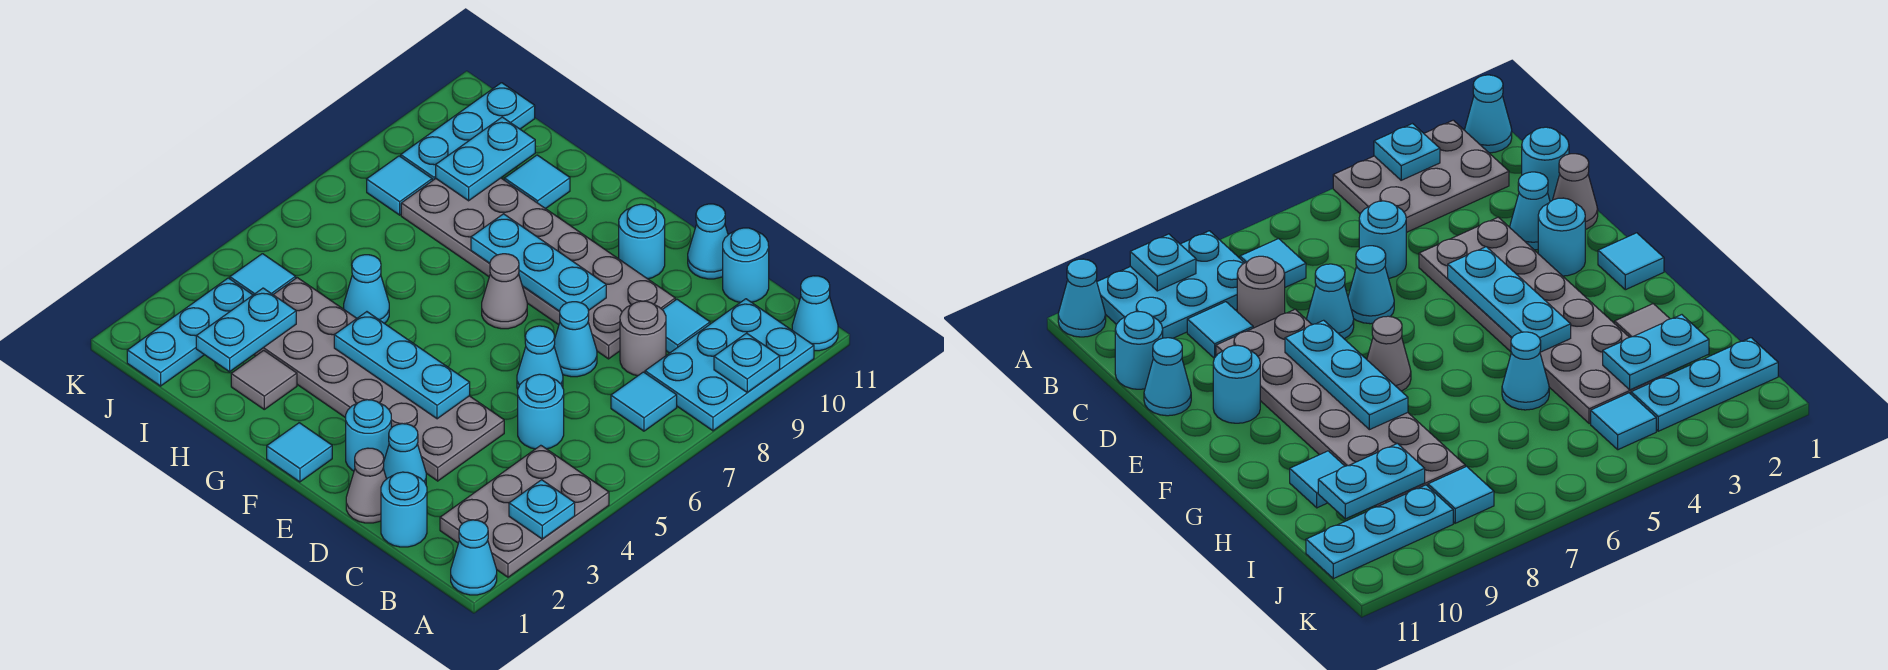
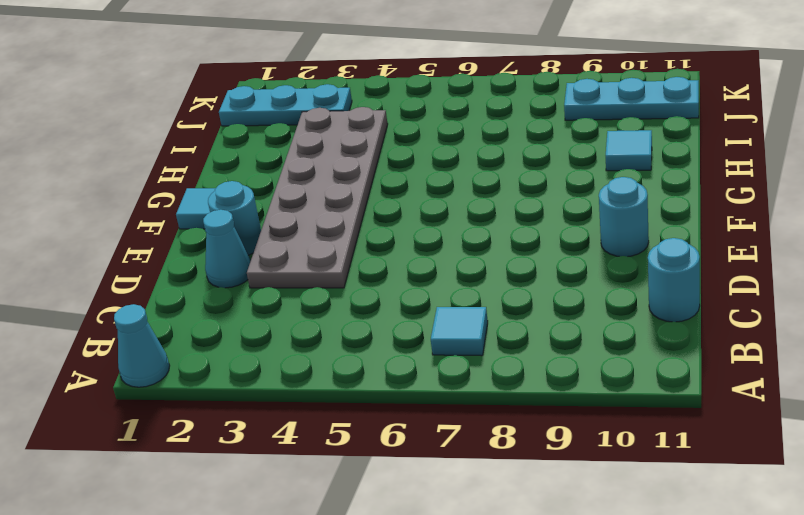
none -> grey plate A2:B4 level 1
none -> cyan plate A8:B10 level 1
none -> cyan cone A11 level 1
none -> cyan round brick C1 level 1

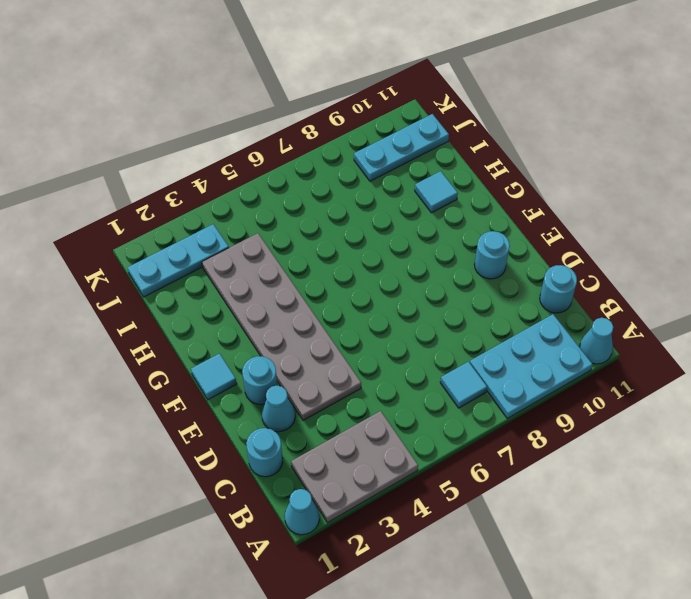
none -> cyan round brick C5 level 1
none -> grey round brick C8 level 1
none -> cyan tile C9 level 1
none -> grey cone D1 level 1

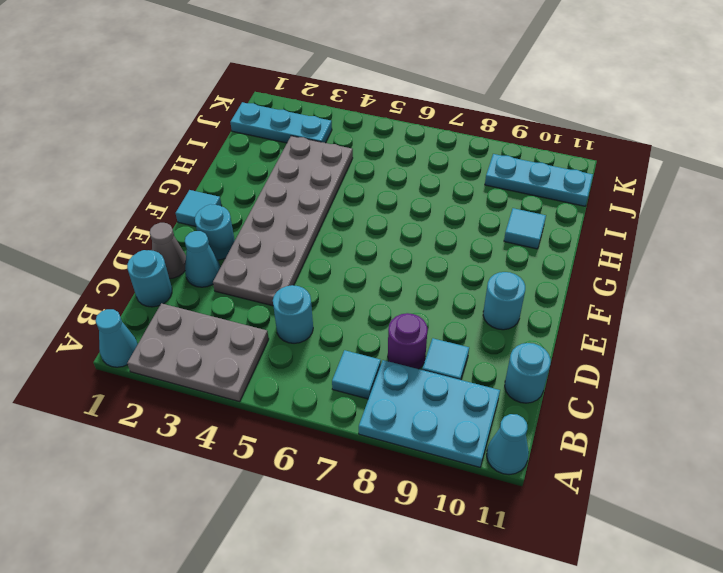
purple round brick C8 level 1 -> grey round brick C8 level 1
none -> cyan cone D6 level 1
none -> cyan cone D7 level 1
none -> grey plate D8:I9 level 1
none -> cyan cone D11 level 1

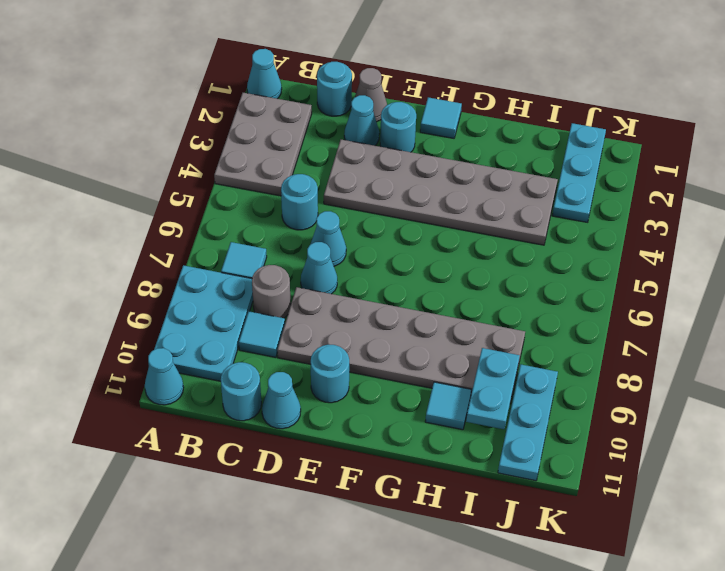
none -> grey cone F7 level 1
none -> grey tile H2 level 1
none -> cyan cone H5 level 1
none -> cyan tile J4 level 1

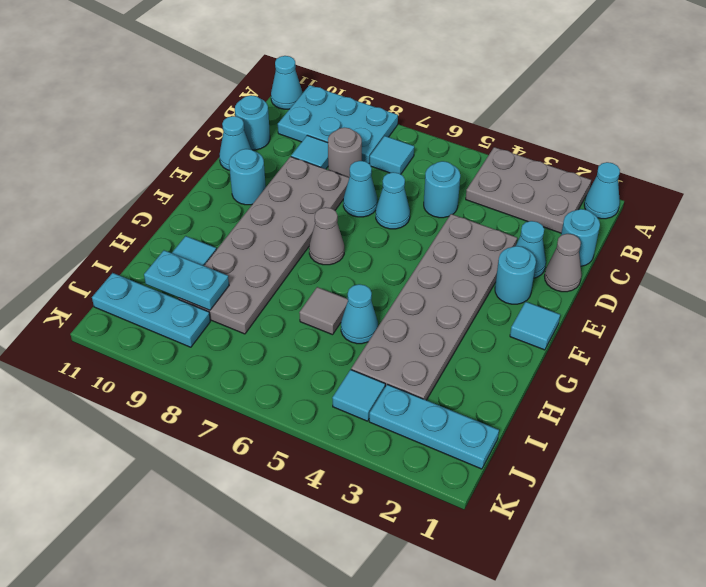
grey tile H6 level 1 -> grey tile H2 level 1
none -> cyan tile J8 level 1
none -> cyan plate A3 level 2
none -> cyan plate A9 level 2
none -> cyan plate E4:G4 level 2

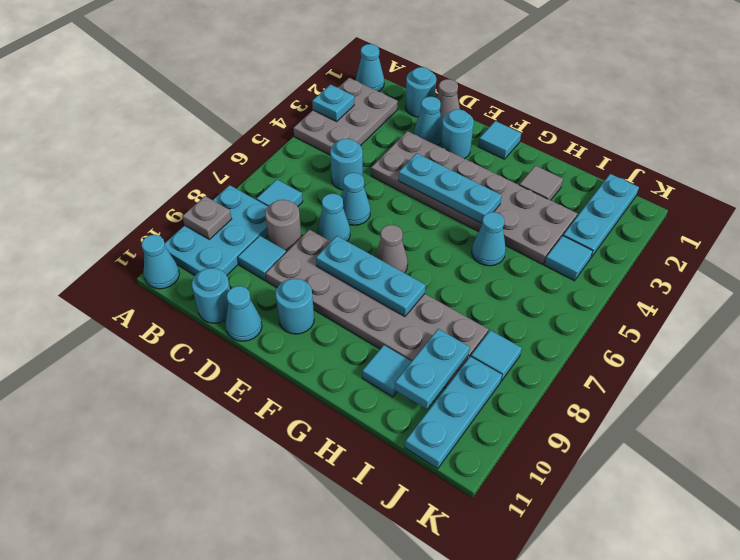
grey plate A9 level 2 -> cyan plate A9 level 2
none -> cyan plate I2:I3 level 2

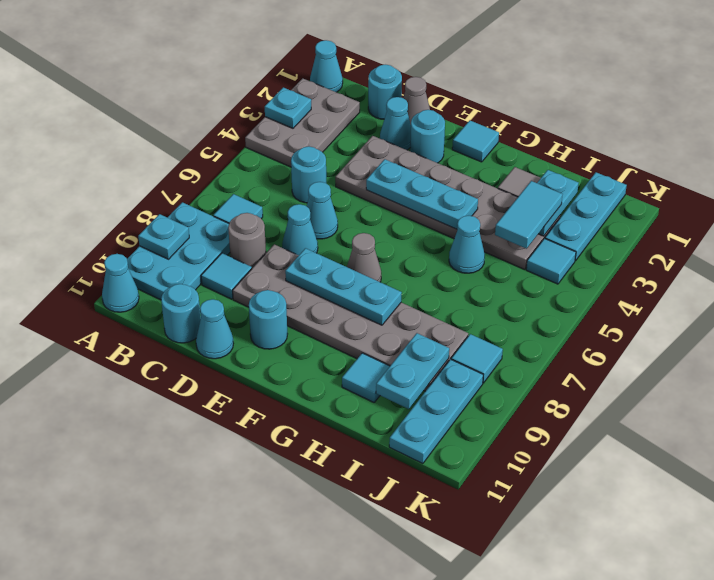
cyan tile I3:I4 level 3 -> none

